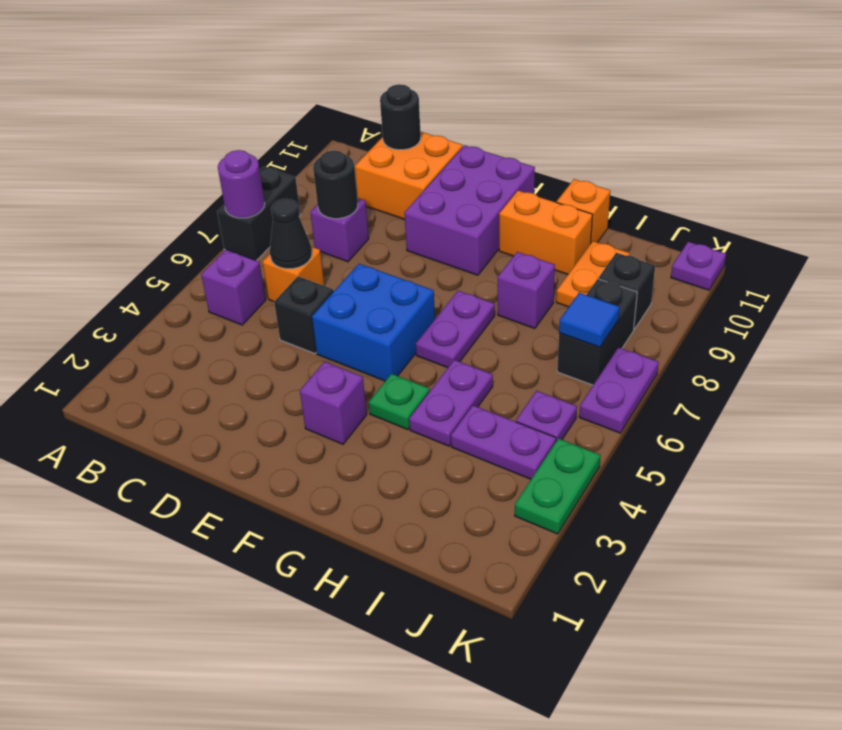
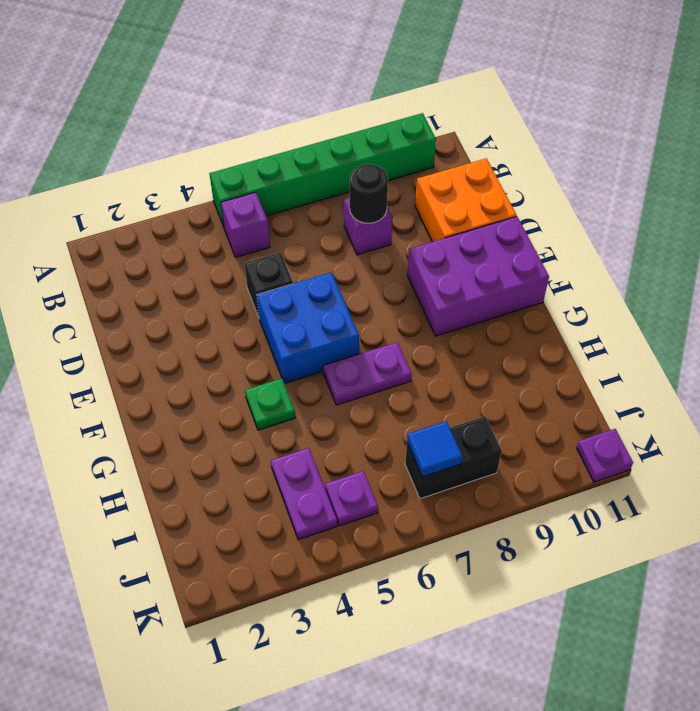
green brick A5:A10 level 1 -> black brick A7:A8 level 1
none -> orange brick C6 level 1
none -> purple brick F3 level 1
none -> orange brick G10:H10 level 1

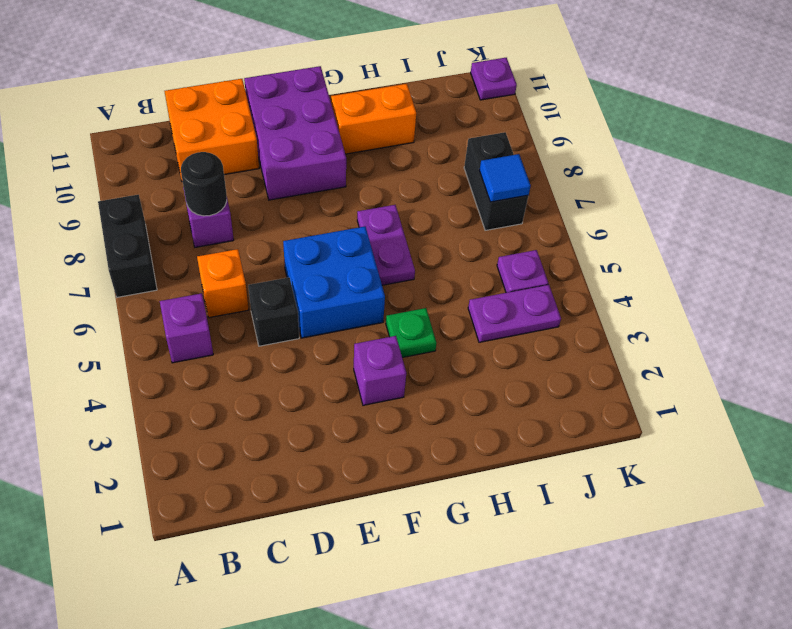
none -> purple plate H4:H5 level 1
none -> purple brick H8 level 1
none -> orange brick H11 level 1

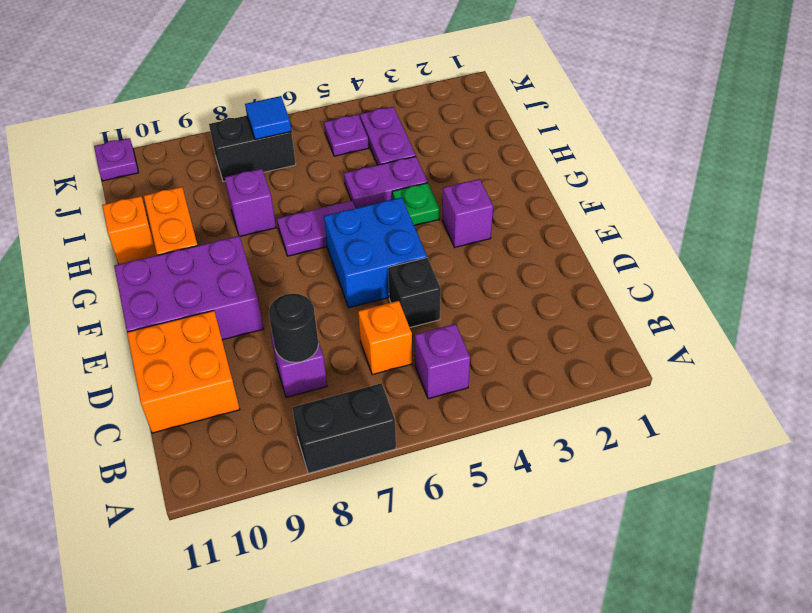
none -> orange plate I9:I10 level 1
none -> black brick J9 level 1
none -> green plate K3:K4 level 1

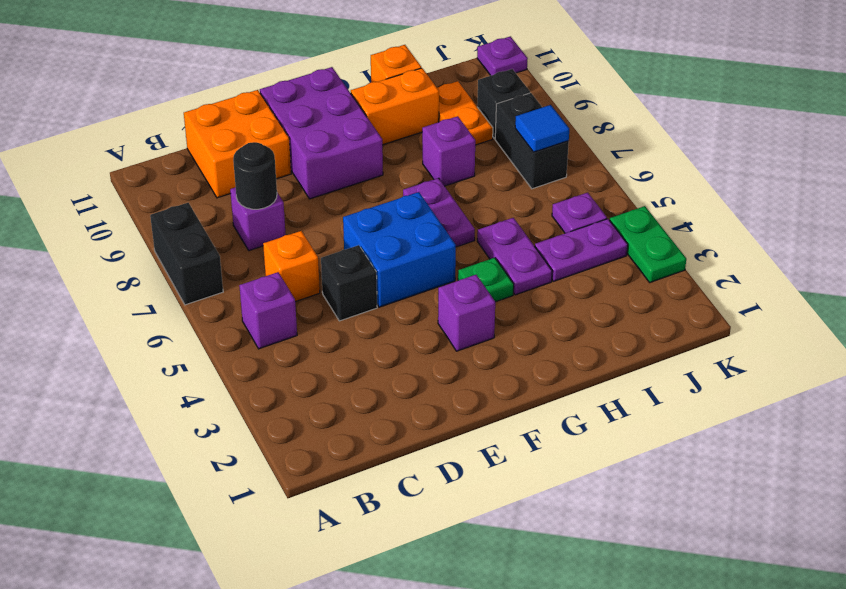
none -> purple plate K6:K7 level 1
none -> purple round brick A7 level 2
none -> black cone C6 level 2

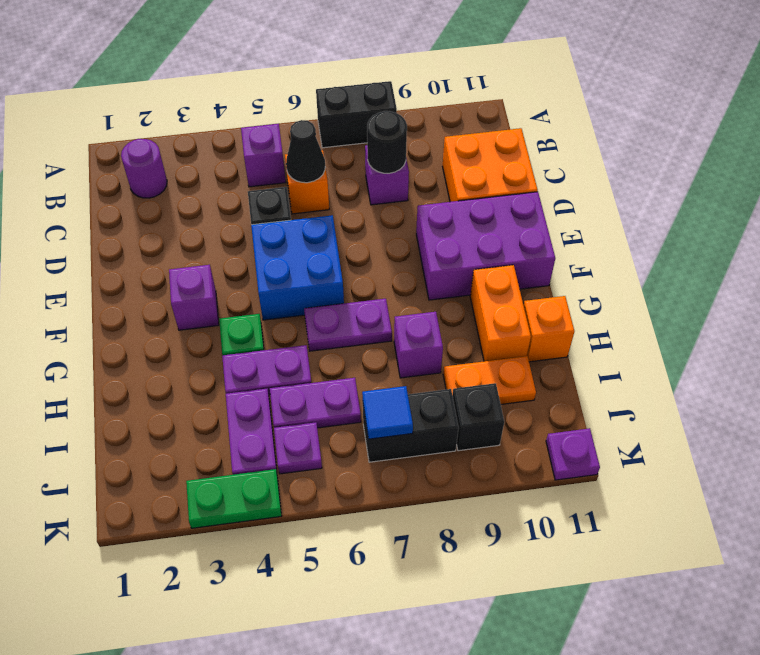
purple round brick B2 level 1 -> purple round brick A7 level 2
purple plate I5:I6 level 1 -> purple plate K6:K7 level 1
none -> black round brick C11 level 2

